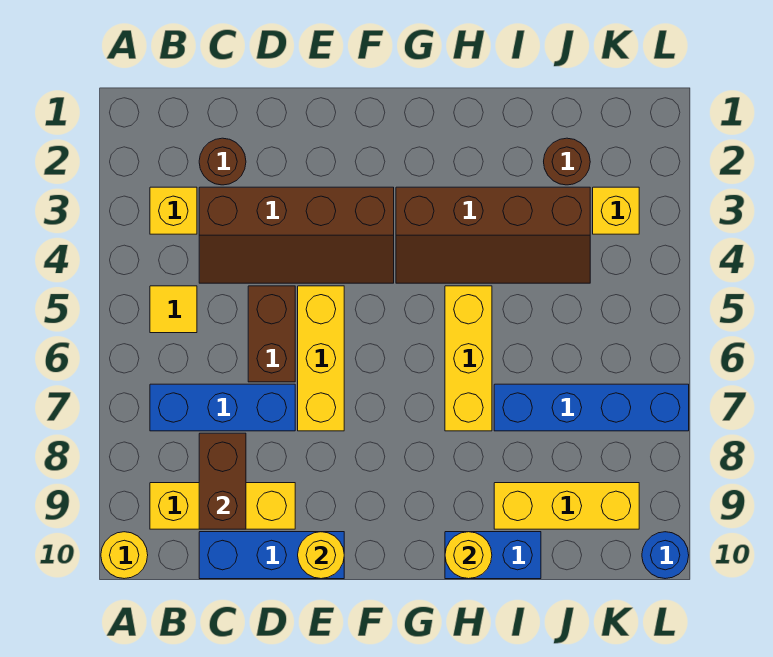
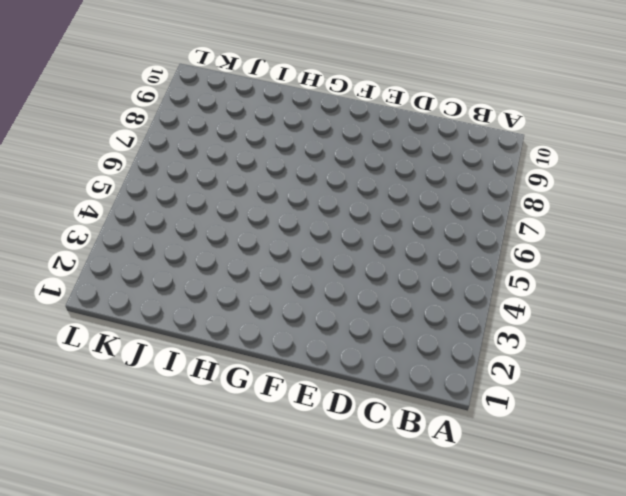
none -> yellow round brick A10 level 1
none -> yellow brick B3 level 1
none -> yellow tile B5 level 1

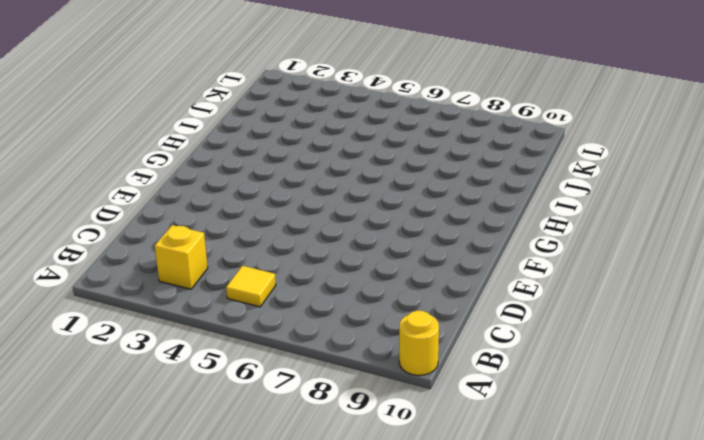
none -> blue brick B7:D7 level 1
none -> yellow brick B9:D9 level 1
none -> brown round brick C2 level 1

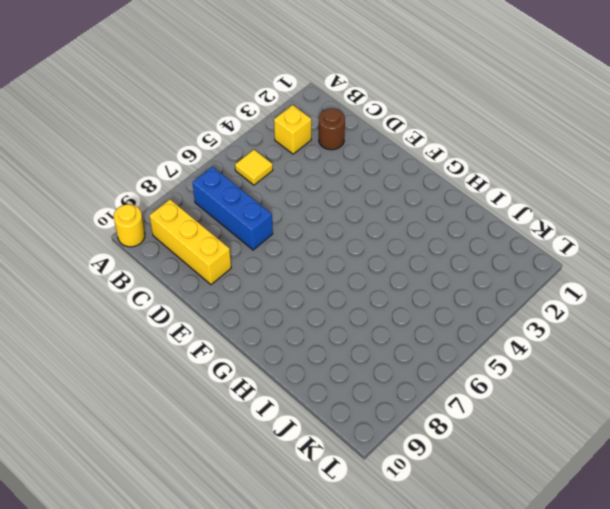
none -> brown slope C3:F4 level 1 top 3
none -> blue brick C10:E10 level 1
none -> brown brick D5:D6 level 1

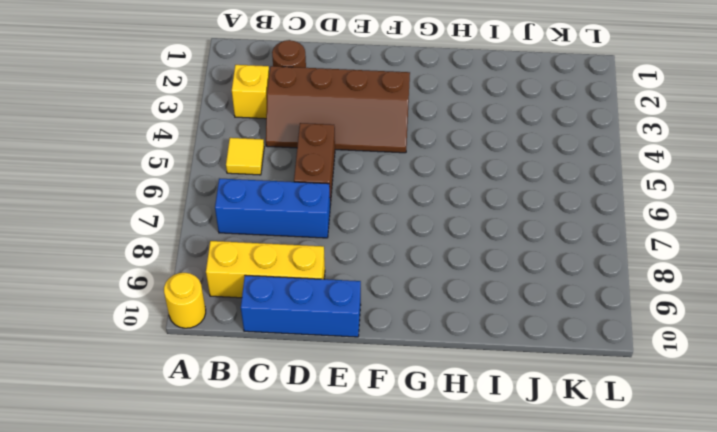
none -> yellow brick E5:E7 level 1
none -> brown slope G3:J4 level 1 top 3
none -> yellow brick H5:H7 level 1

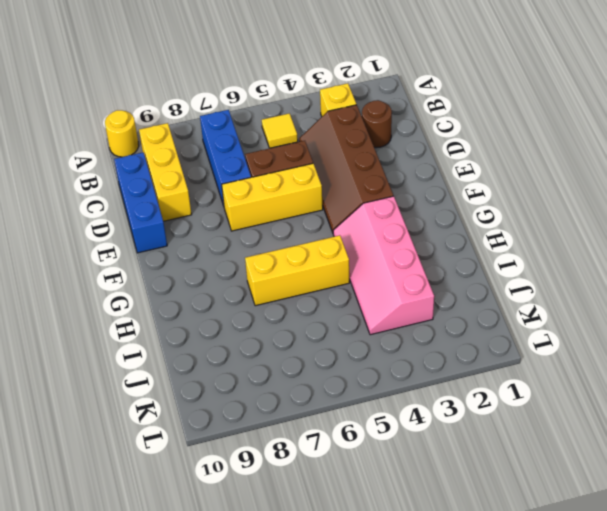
pink slope G3:J4 level 1 top 3 -> brown slope G3:J4 level 1 top 3
none -> blue brick H10:I10 level 1
none -> blue brick I7:L7 level 1
none -> yellow brick I9:K9 level 1

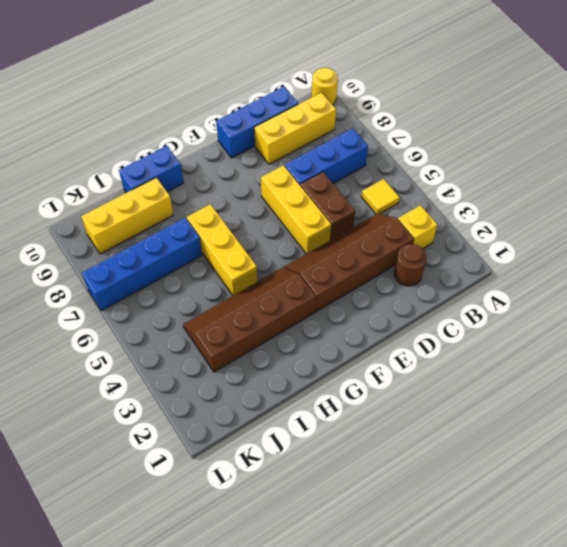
none -> brown round brick J2 level 1
none -> yellow brick K3 level 1
none -> blue round brick L10 level 1

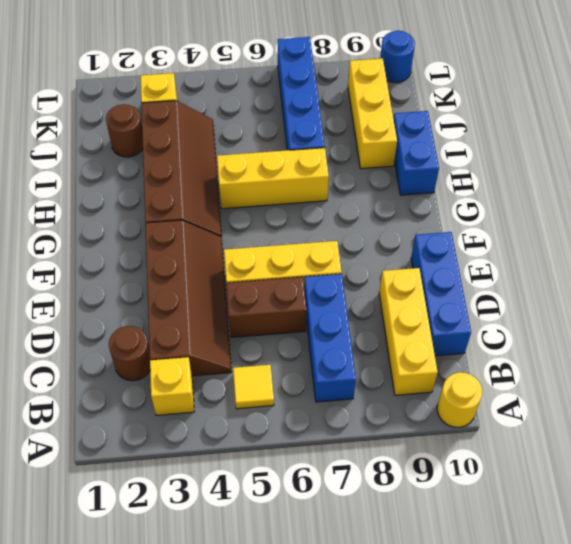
none -> brown brick C8:C9 level 2
none -> yellow round brick E10 level 2
none -> yellow round brick H10 level 2

